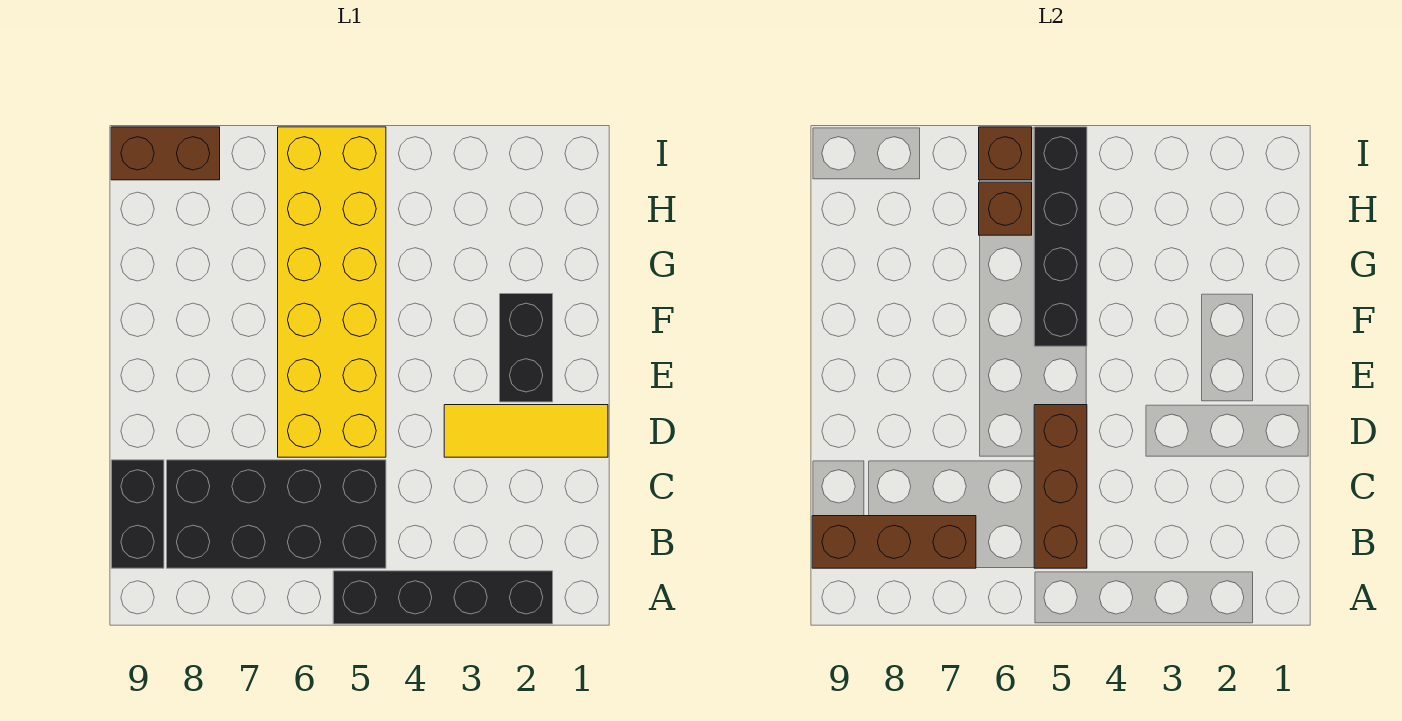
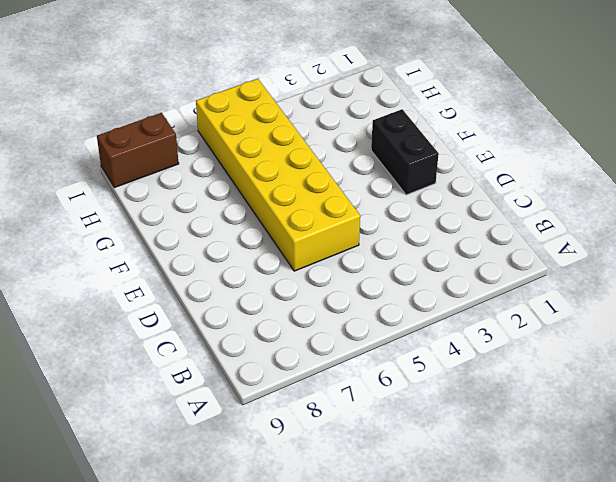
none -> black brick A2:A5 level 1
none -> black brick B5:C8 level 1
none -> black brick B9:C9 level 1

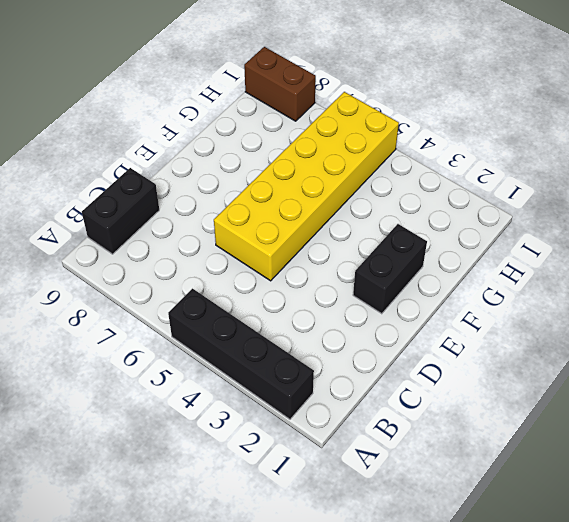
none -> black brick B5:C8 level 1
none -> yellow tile D1:D3 level 1
none -> brown brick B5:D5 level 2

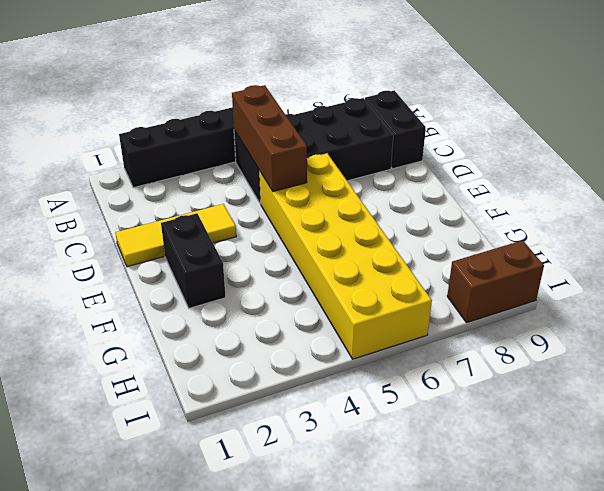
none -> brown brick B7:B9 level 2
none -> black brick F5:I5 level 2
none -> brown brick H6 level 2

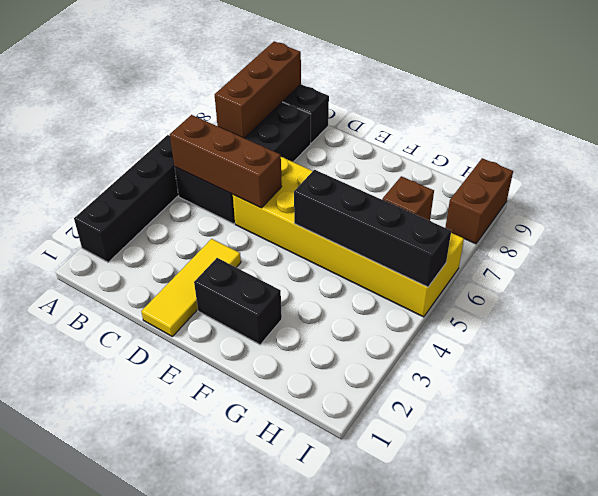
none -> brown brick I6 level 2

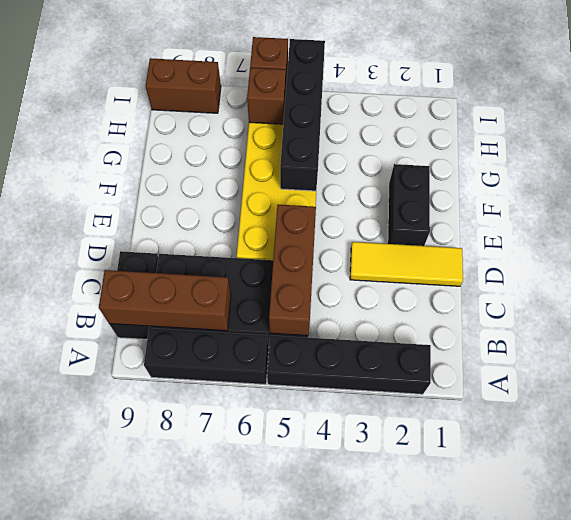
black brick A6:A8 level 1 -> none

